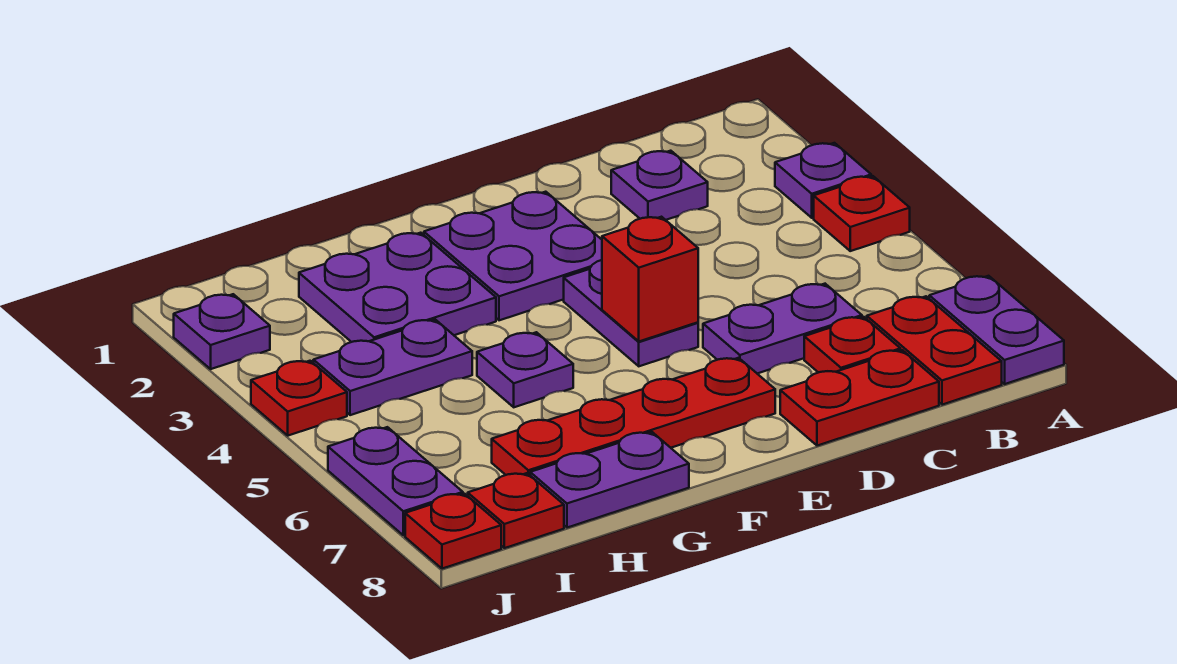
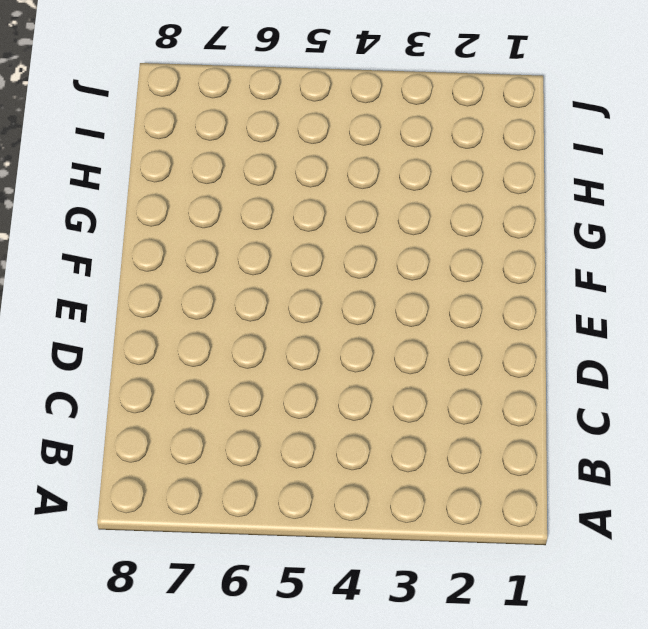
none -> purple plate A3 level 1
none -> red plate A4 level 1
none -> purple plate A7:A8 level 1

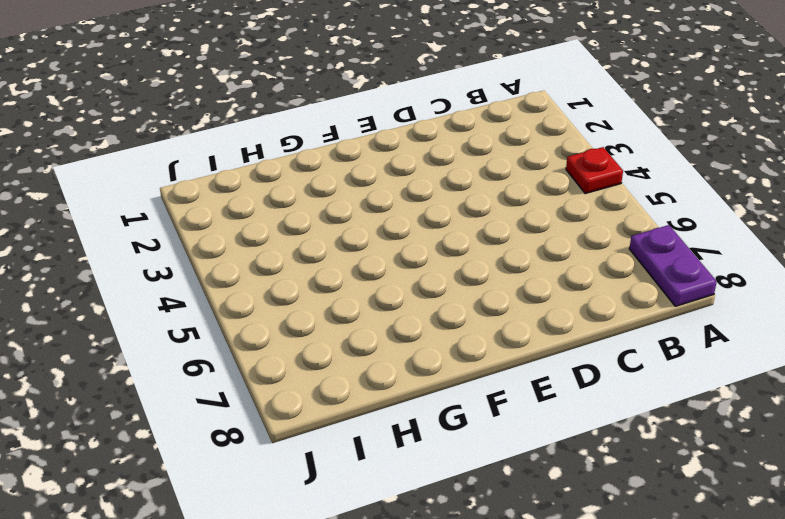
none -> purple plate A3 level 1
none -> red plate B7:B8 level 1
none -> purple plate C2 level 1

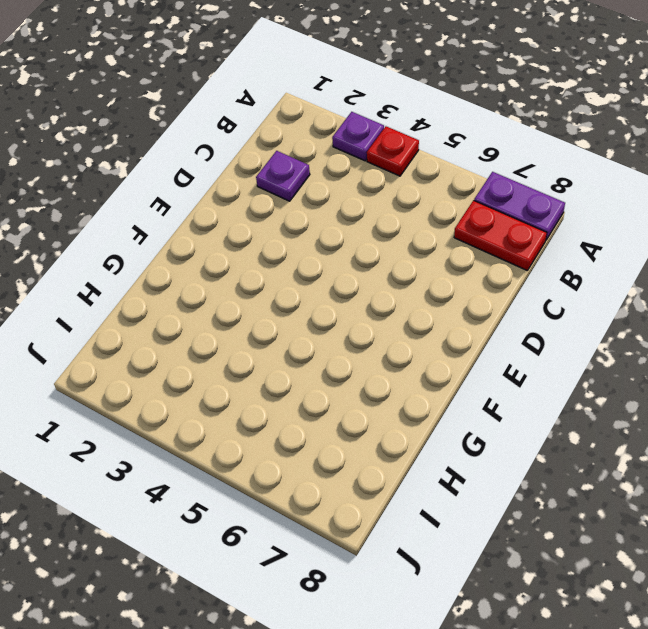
none -> purple plate C6:D6 level 1
none -> red plate C7 level 1
none -> red plate C8:D8 level 1

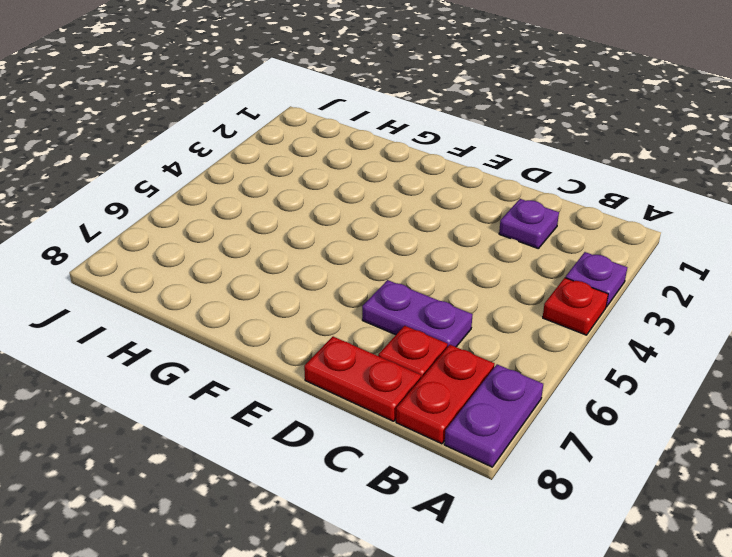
none -> purple plate E2:F3 level 1
none -> purple plate E4:E5 level 1
none -> red plate E7:H7 level 1

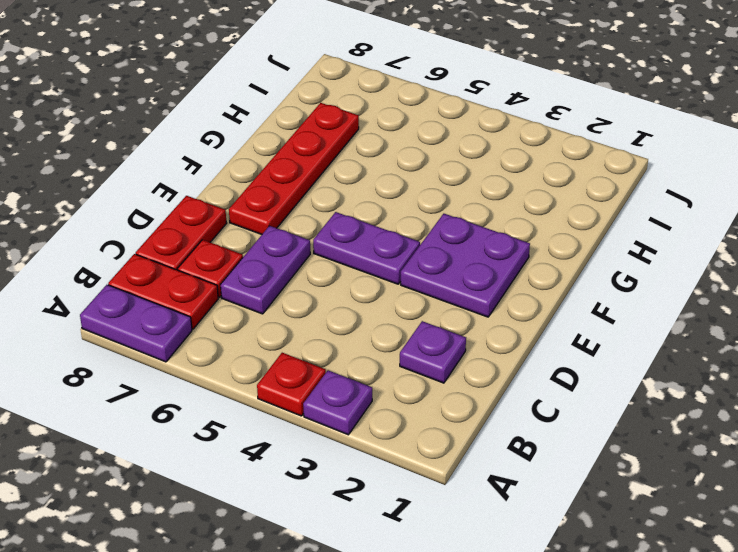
none -> purple plate G2:H3 level 1
none -> purple plate G5 level 1
none -> purple plate G8:H8 level 1

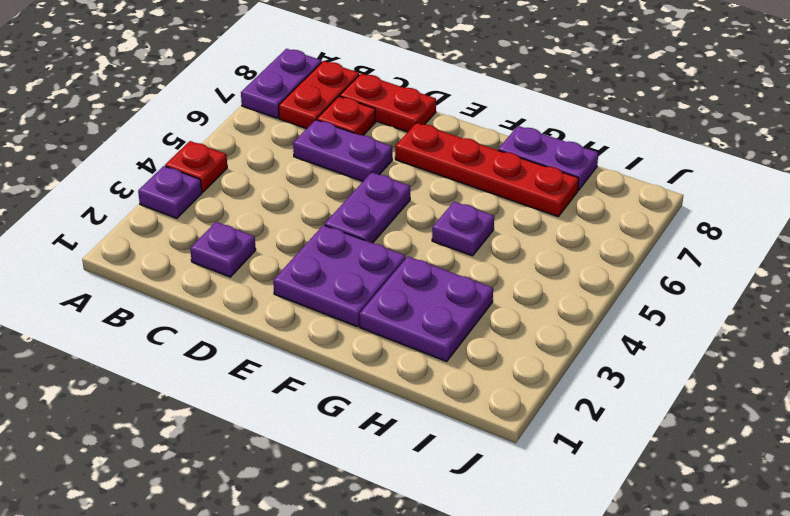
none -> purple plate H4:I4 level 1
none -> red plate I8 level 1
none -> purple plate J2 level 1

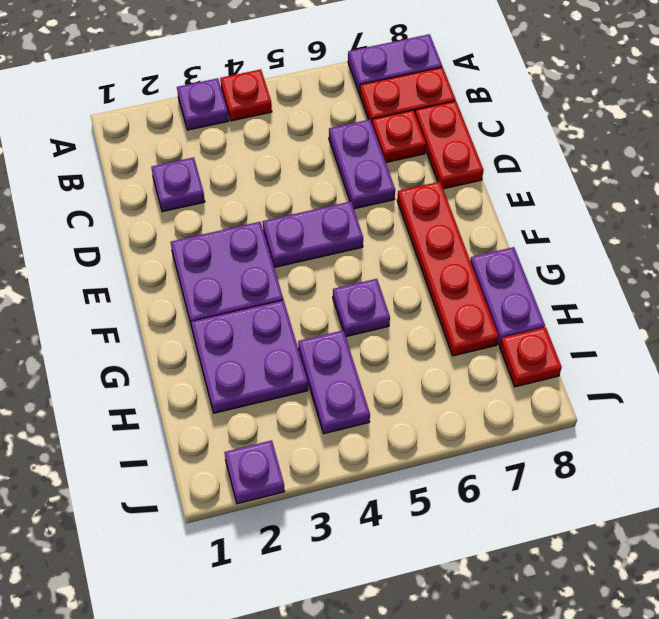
none -> red plate J4 level 1
none -> purple plate J6:J7 level 1
none -> red plate J8 level 1

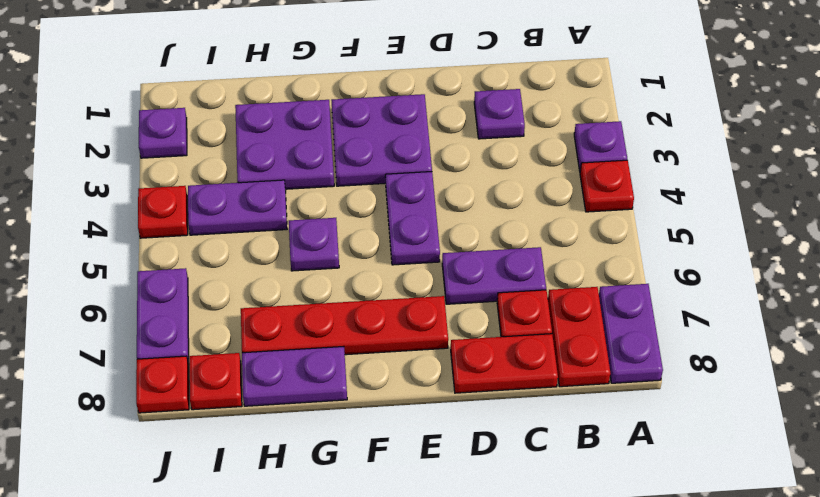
none -> red brick E5 level 2

